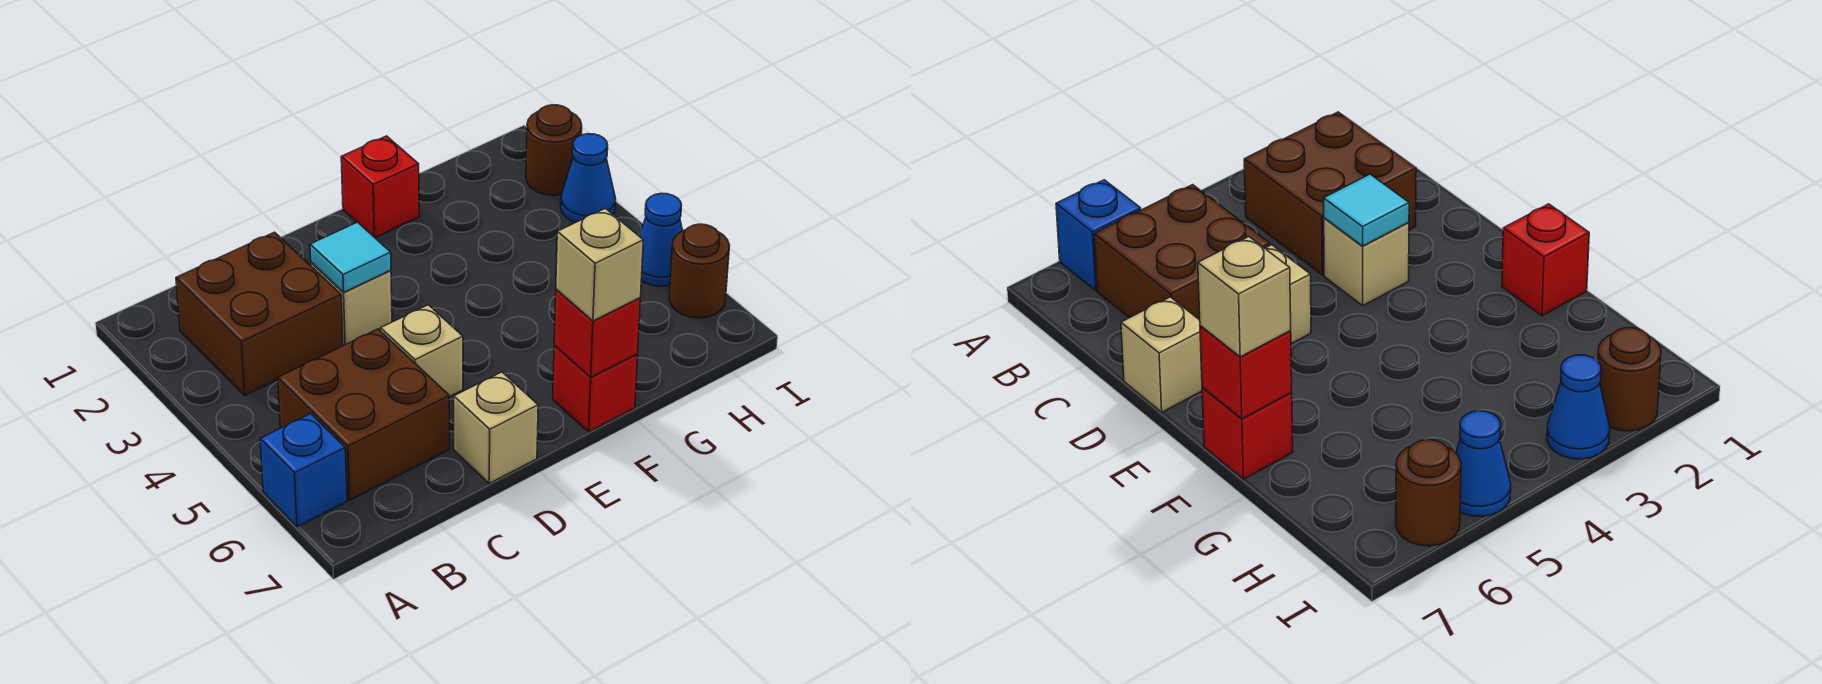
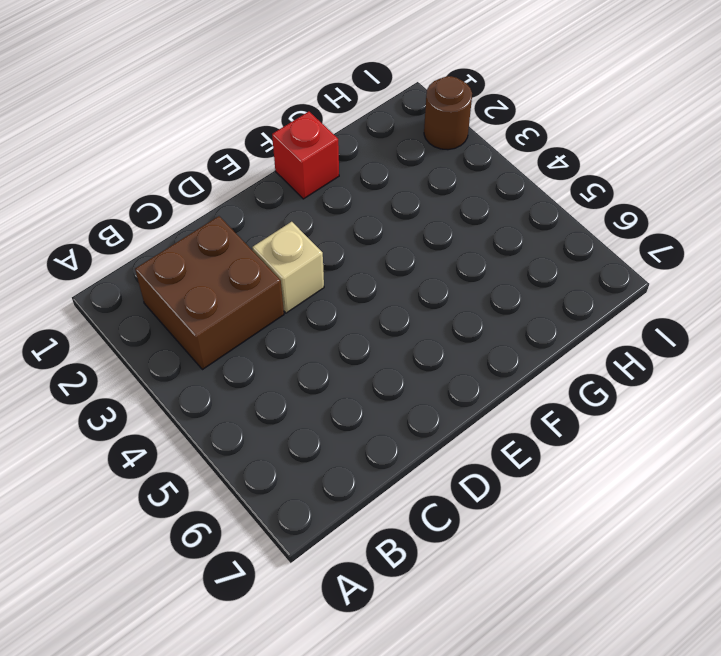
none -> blue brick A6 level 1
none -> brown brick B5:C6 level 1
none -> tan brick D5 level 1

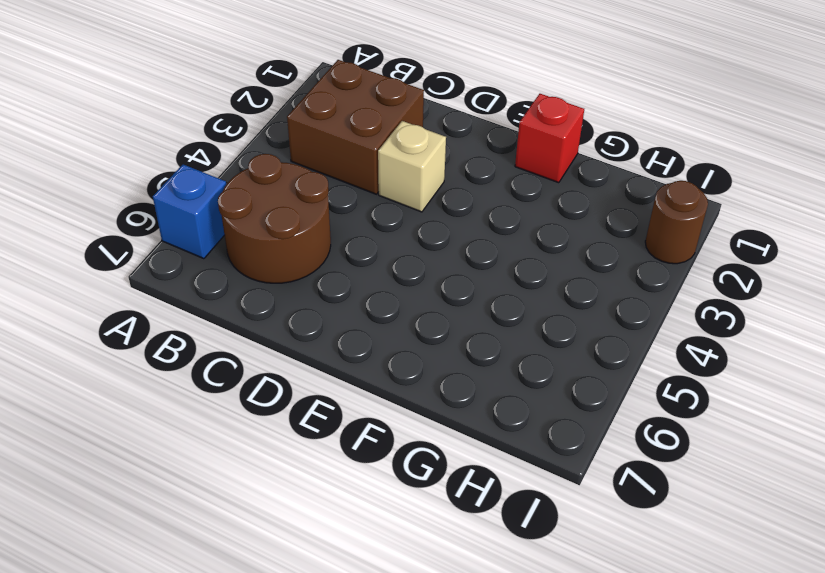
brown round brick B5:C6 level 1 -> brown brick B5:C6 level 1
none -> tan brick D5 level 1
none -> tan brick D7 level 1
none -> red brick F7 level 1

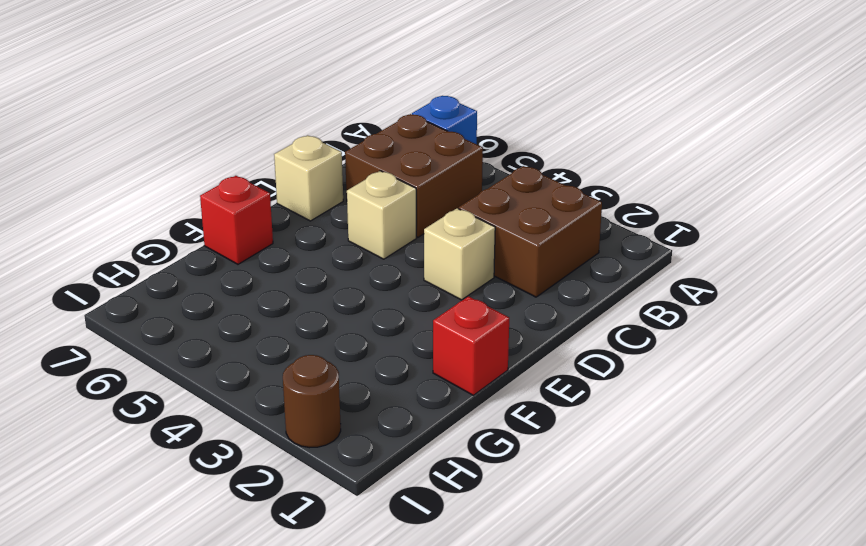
none -> blue cone I3 level 1
none -> blue cone I5 level 1
none -> brown round brick I6 level 1

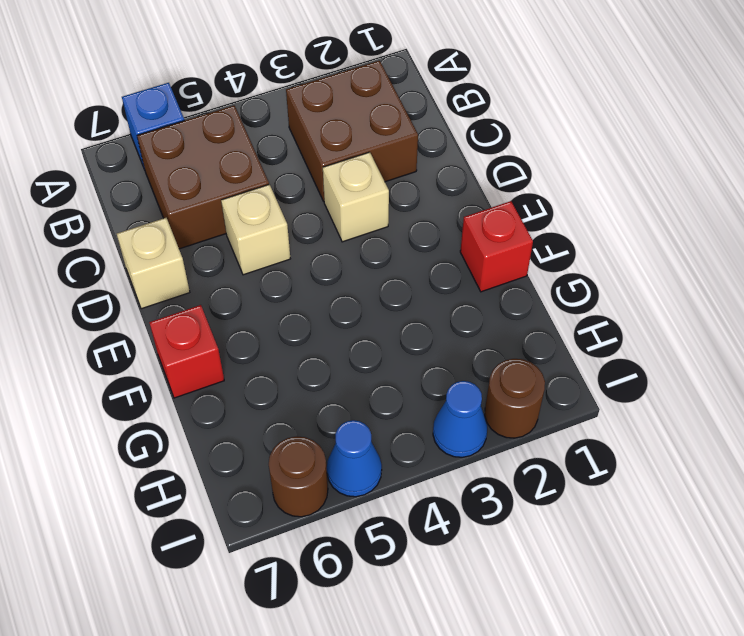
none -> cyan tile D3 level 2
none -> red brick F7 level 2
none -> tan brick F7 level 3

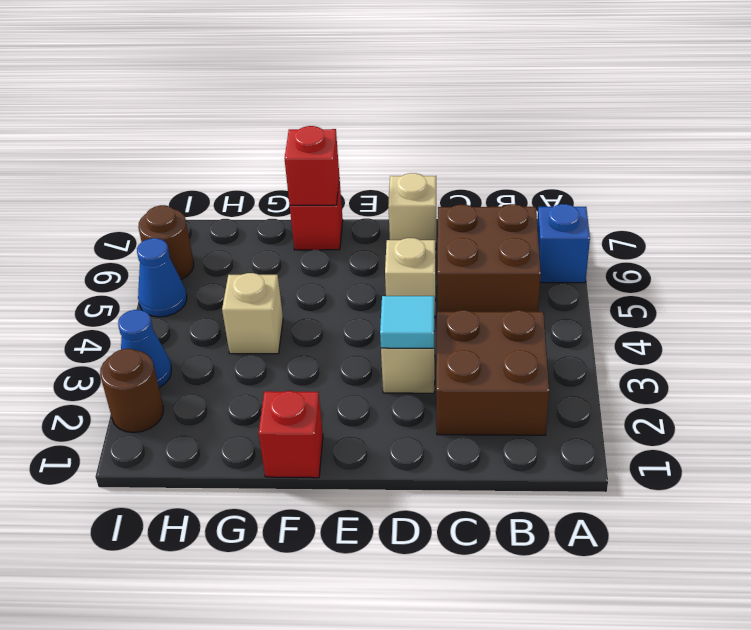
tan brick G4 level 1 -> tan brick F7 level 3

